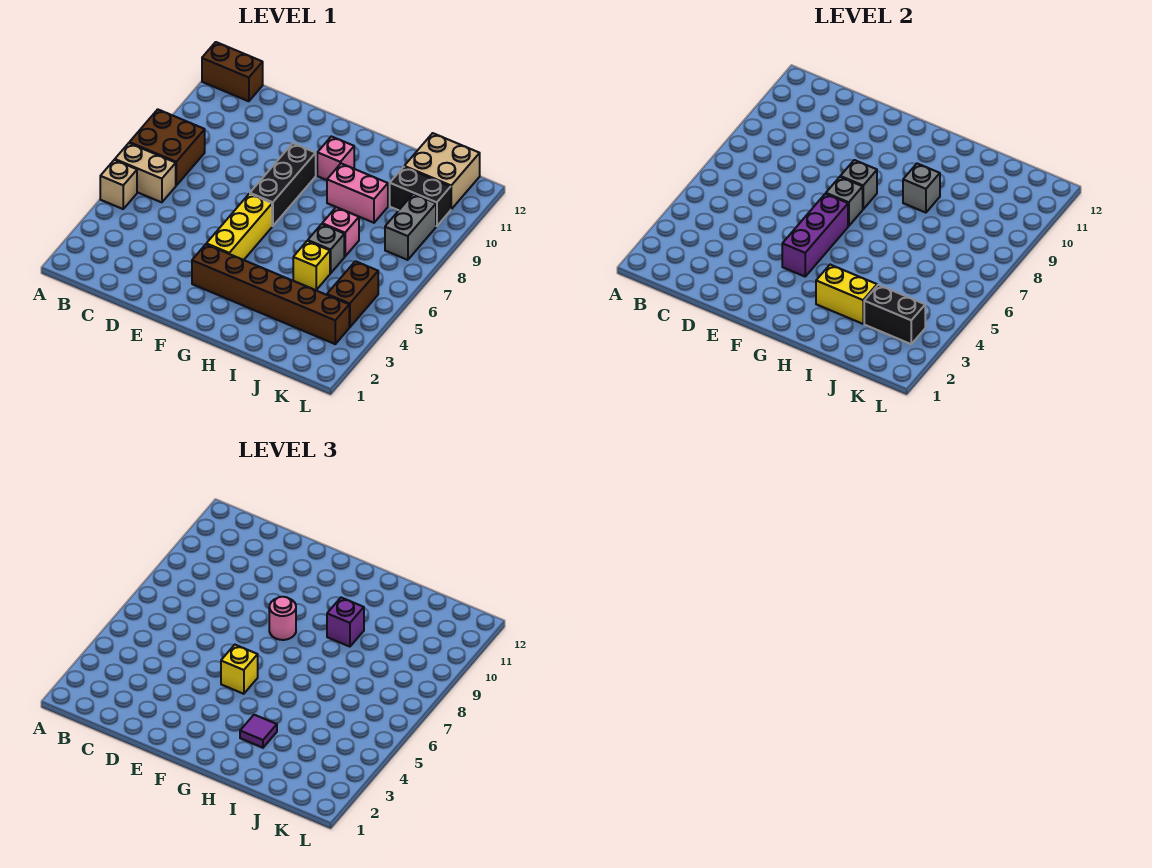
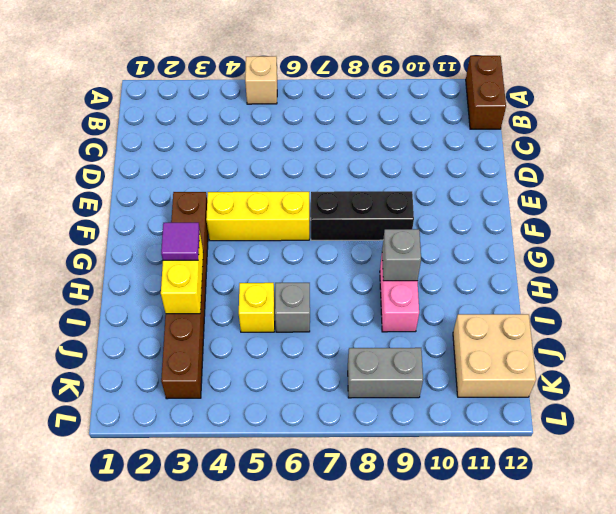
none -> tan brick A6:B6 level 1
none -> brown brick A7:B8 level 1
none -> pink brick G10 level 1

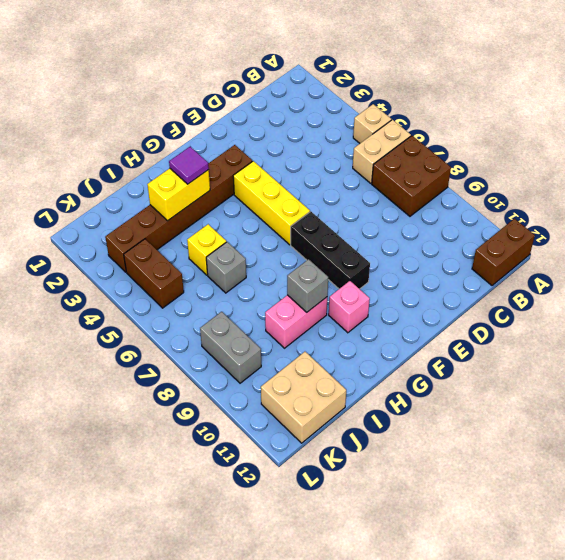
none -> pink brick I7 level 1
none -> black brick J10:K10 level 1
none -> purple brick F4:F6 level 2

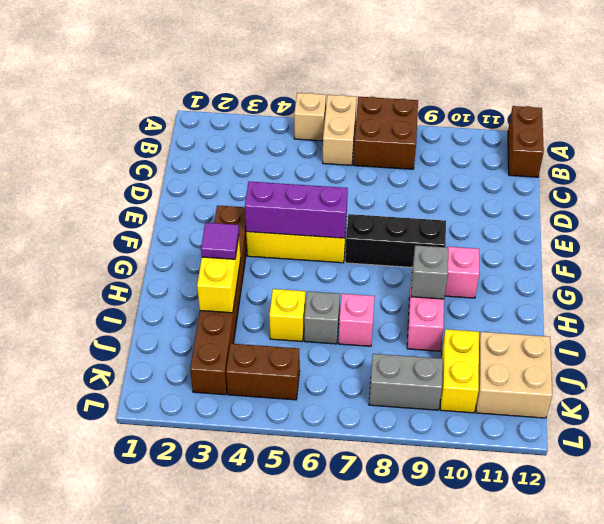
yellow brick J10:K10 level 1 -> black brick J10:K10 level 1
none -> grey brick F7 level 2
none -> grey brick F8 level 2
none -> black brick J3:K3 level 2

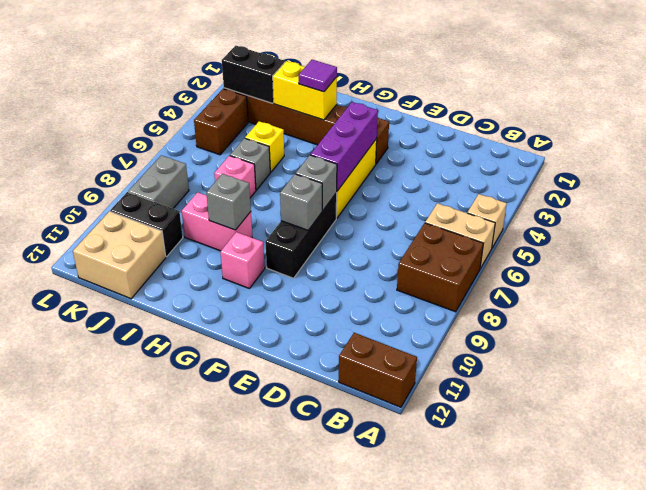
none -> yellow brick F5 level 3
none -> pink round brick F8 level 3
none -> purple brick H9 level 3

